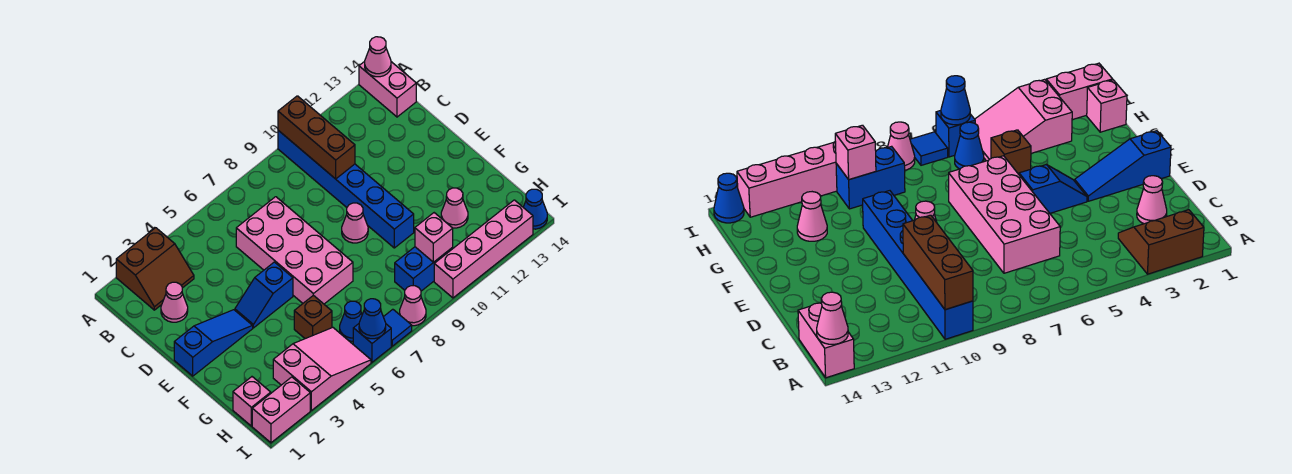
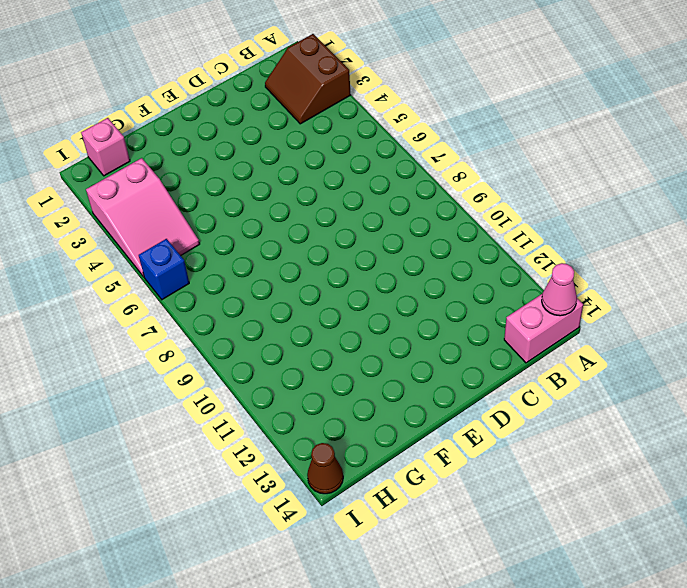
brown cone I14 level 1 -> blue cone I14 level 1
none -> blue brick A10:F10 level 1
none -> pink cone C2 level 1
none -> pink brick C6:F7 level 1

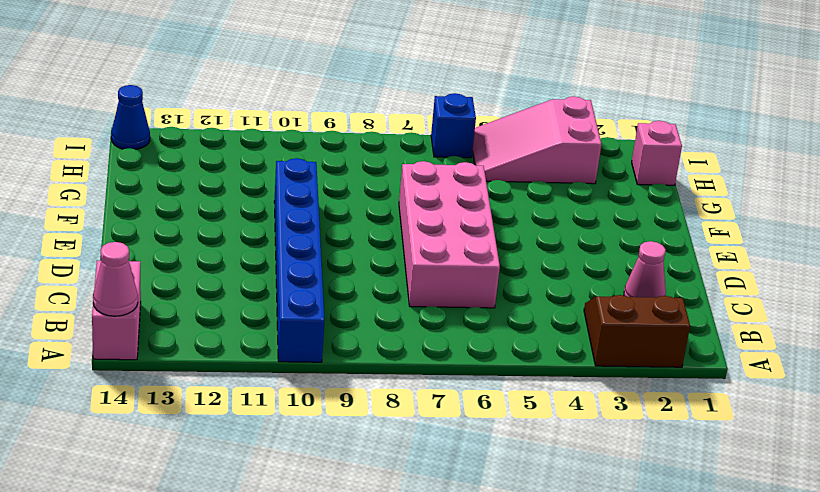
none -> blue slope E1:E3 level 1 top 1
none -> blue slope E4:E5 level 1 top 5
none -> pink cone E9 level 1

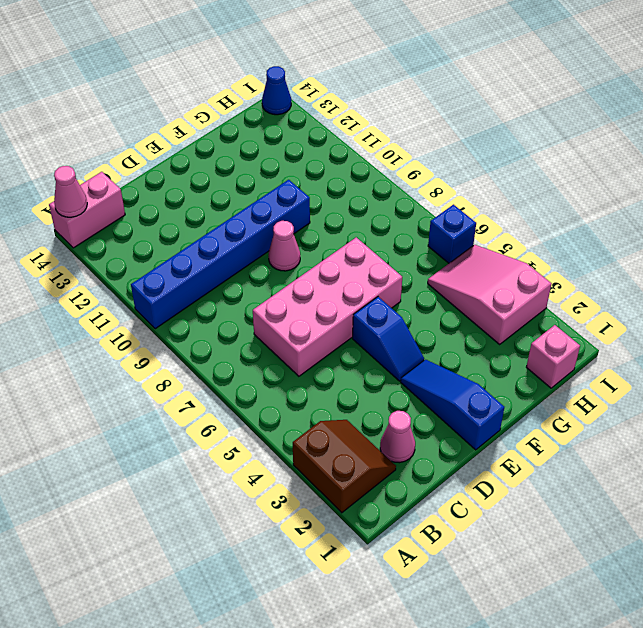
none -> brown brick G5 level 1
none -> pink cone G12 level 1
none -> blue cone H6 level 1

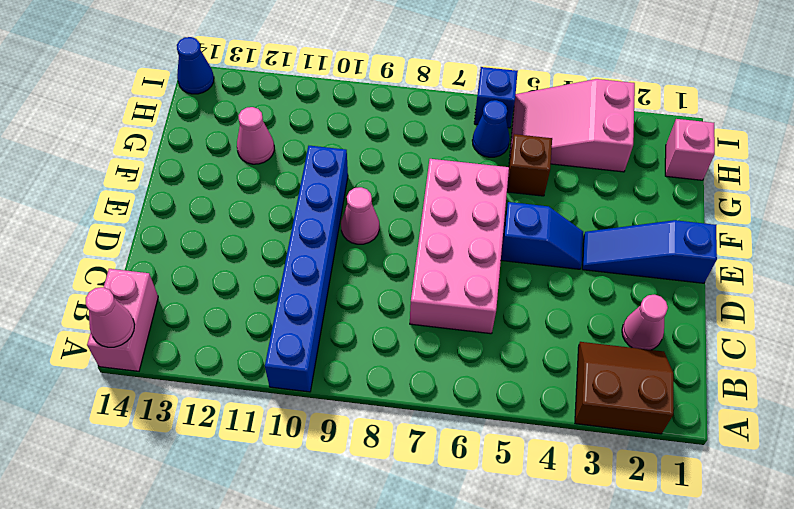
none -> blue brick H9:H10 level 1
none -> pink brick I1:I2 level 1
none -> blue tile I7 level 1

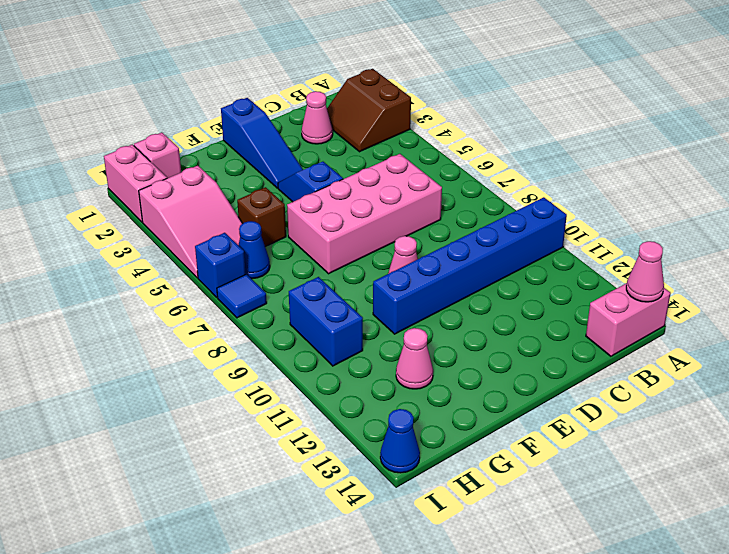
none -> pink cone I8 level 1
none -> pink brick I10:I13 level 1
none -> brown brick A10:C10 level 2

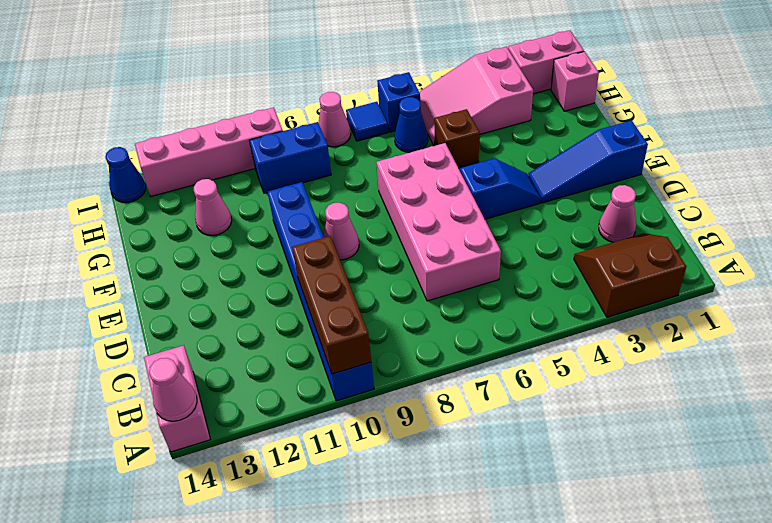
none -> pink brick H10 level 2
none -> blue cone I6 level 2

